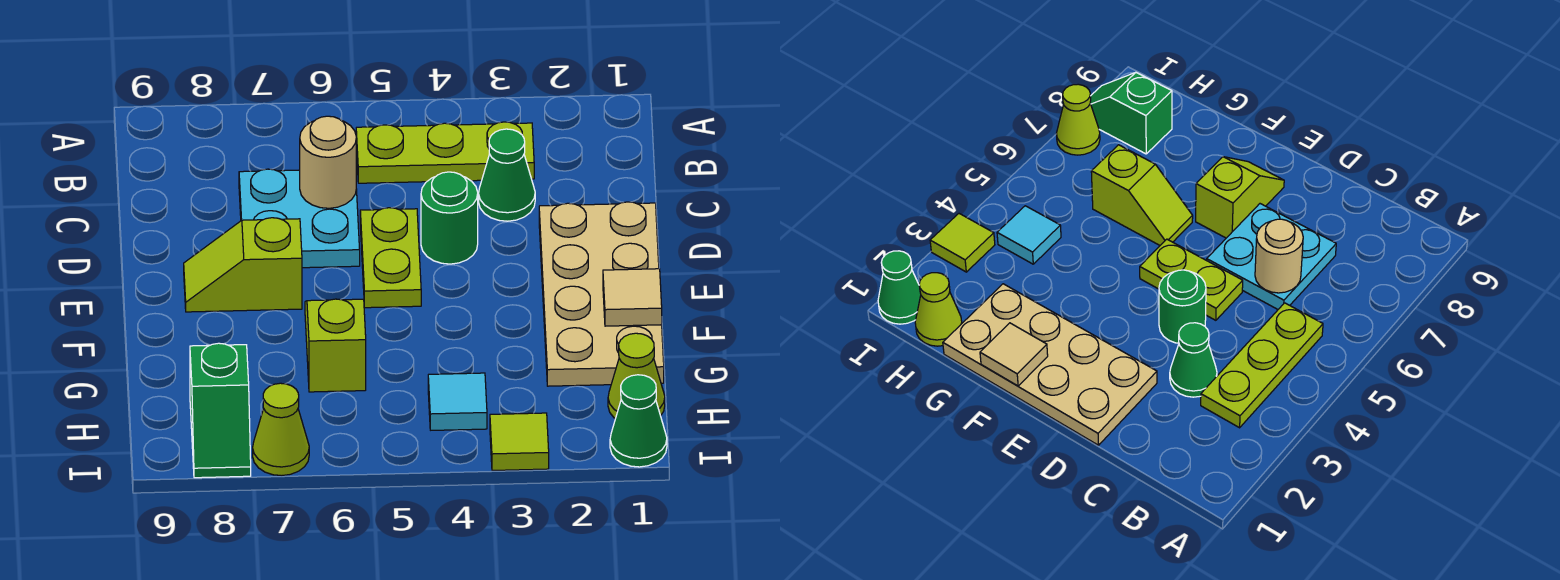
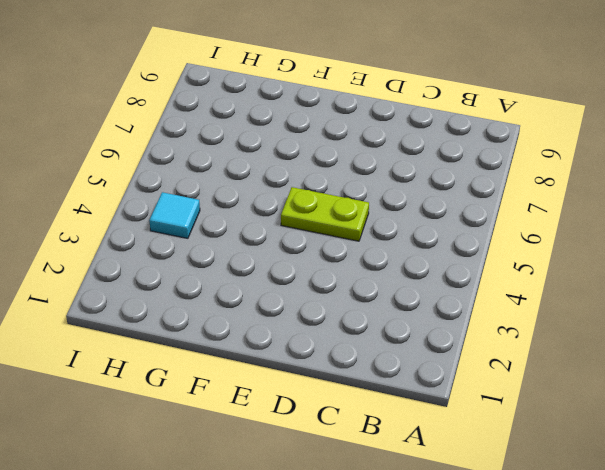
none -> lime plate B3:B5 level 1
none -> green cone C3 level 1
none -> cyan plate C6:D7 level 1

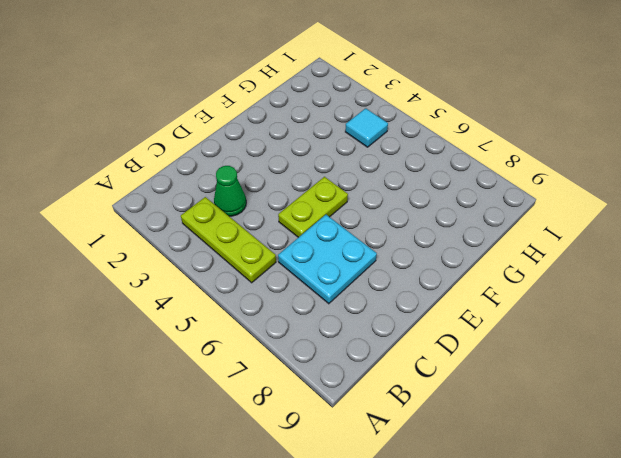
none -> tan plate D1:G2 level 1
none -> green round brick D4 level 1
none -> lime slope E7:E8 level 1 top 7

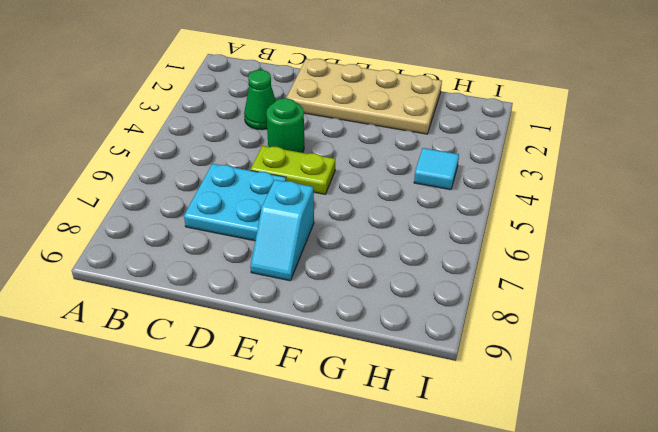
cyan slope E7:E8 level 1 top 7 -> lime slope E7:E8 level 1 top 7
none -> lime plate B3:B5 level 1
none -> lime slope F6:G6 level 1 top G
none -> lime cone H1 level 1

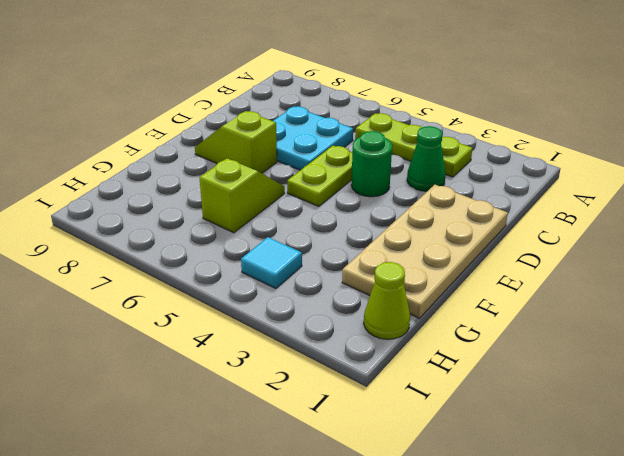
none -> green slope H8:I8 level 1 top H
none -> green cone I1 level 1
none -> lime tile I3 level 1

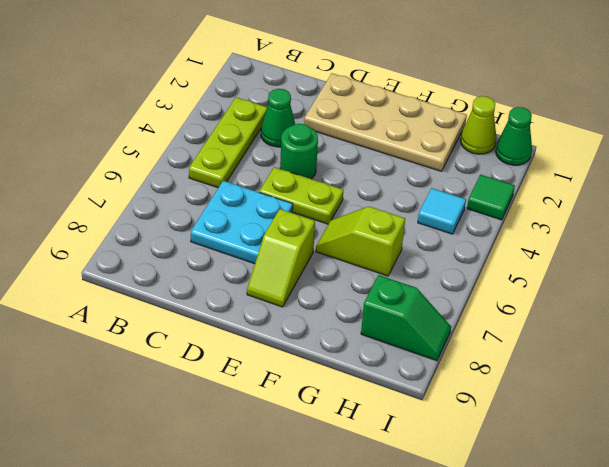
green tile I3 level 1 -> lime tile I3 level 1
none -> lime cone I7 level 1
none -> tan round brick C6 level 2
none -> tan tile F1 level 2

